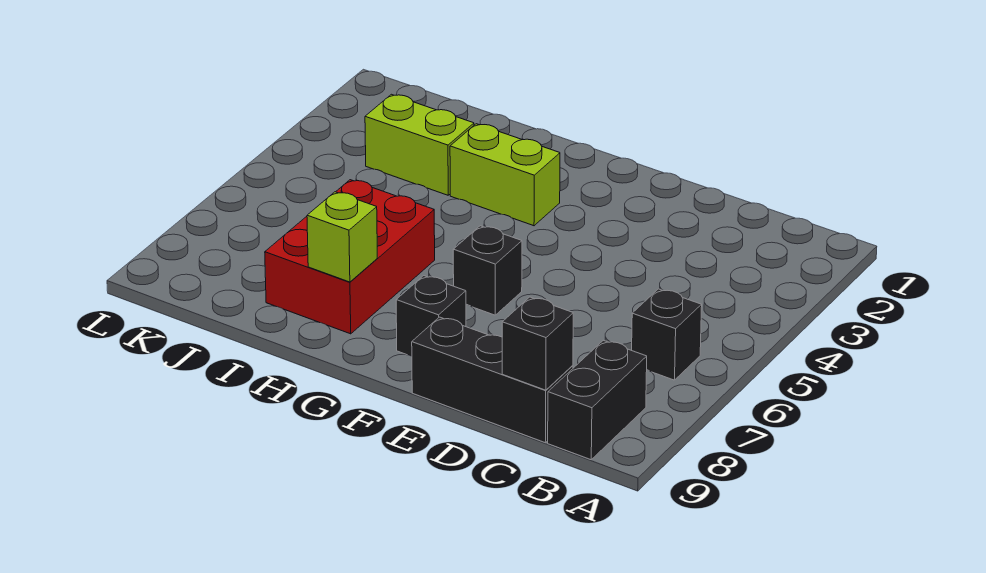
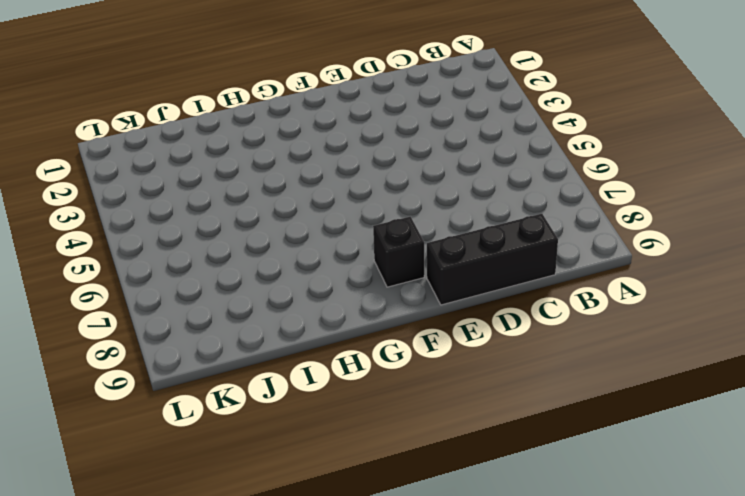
none -> black brick B6 level 1
none -> black brick B8:B9 level 1

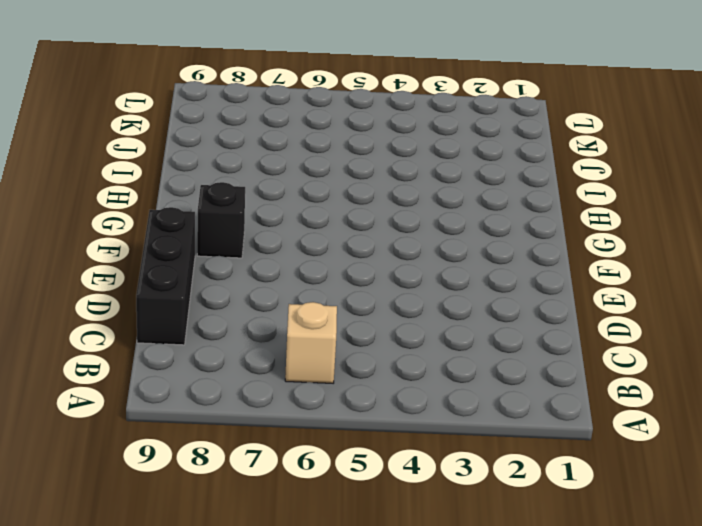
tan brick B6 level 1 -> black brick B6 level 1
none -> black brick B8:B9 level 1
none -> black brick F6 level 1

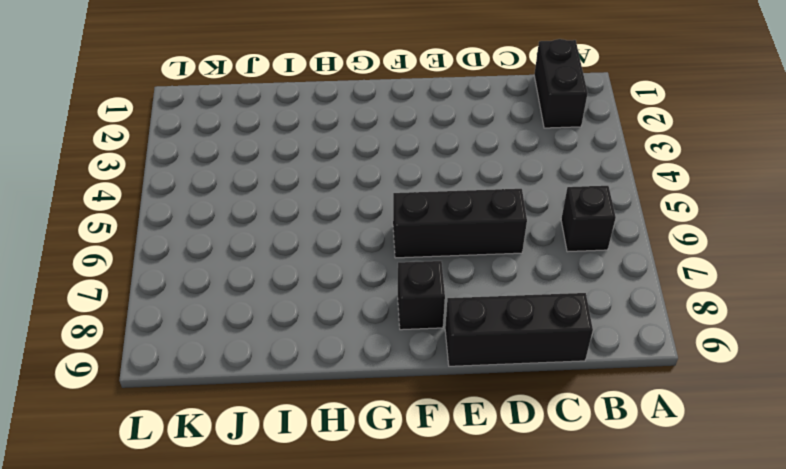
black brick B1:B2 level 1 -> black brick B8:B9 level 1
black brick D6:F6 level 1 -> black brick F6 level 1
none -> lime brick G3:H3 level 1
none -> red brick H6:I8 level 1

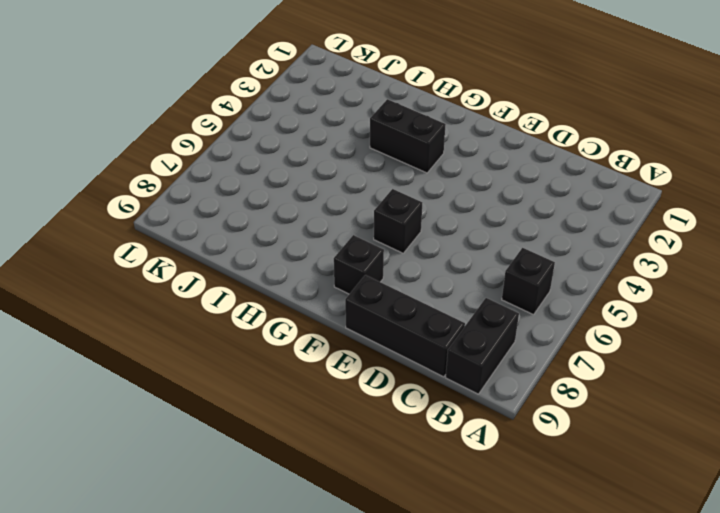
black brick G3:H3 level 1 -> lime brick G3:H3 level 1
none -> red brick H6:I8 level 1
none -> lime brick I3:J3 level 1

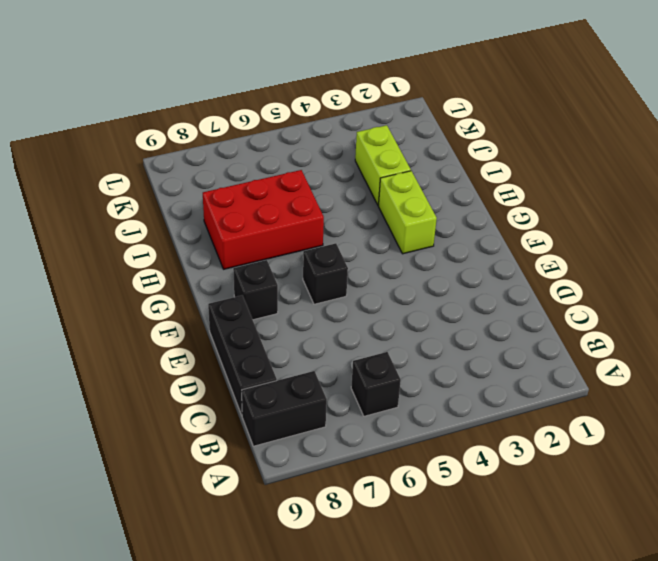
none -> black brick C9 level 2
none -> lime brick H8 level 2

